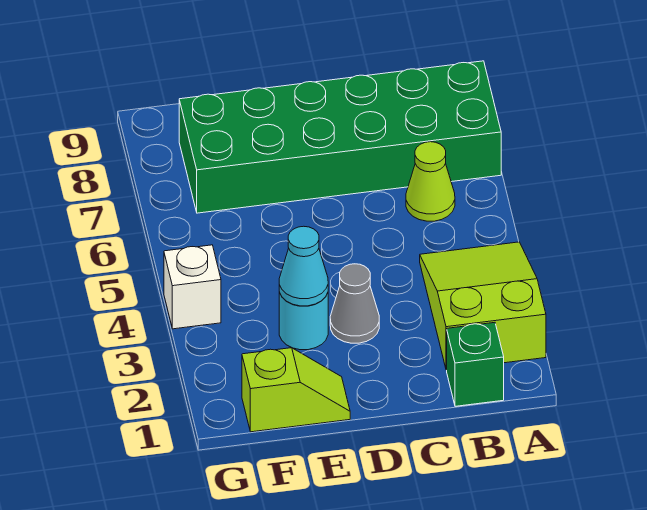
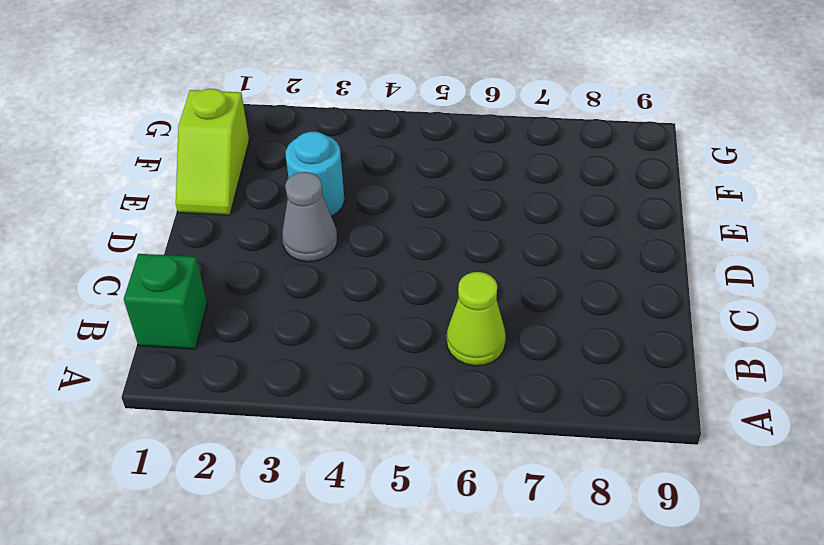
none -> lime slope A2:B4 level 1 top 2
none -> green brick A7:F8 level 1

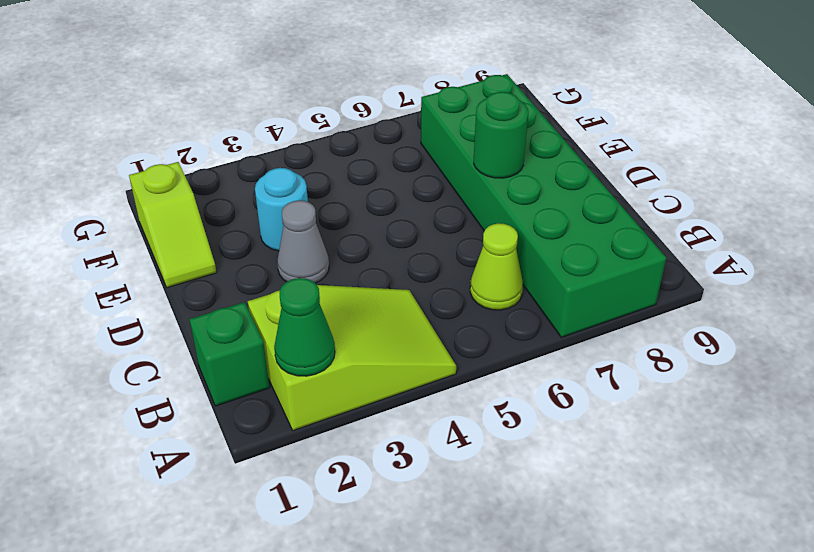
green cone A2 level 2 -> none
green round brick D7 level 2 -> none
none -> white brick G4 level 1
none -> cyan cone E3 level 2

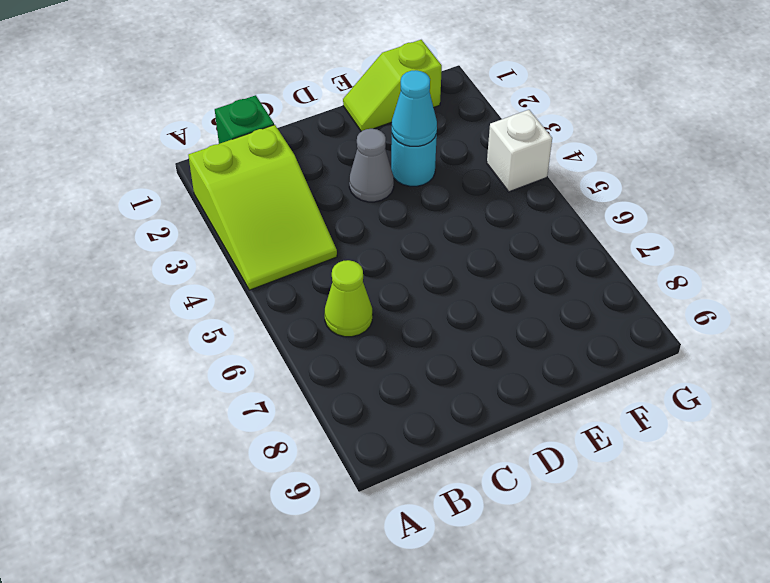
none -> green brick A7:F8 level 1

